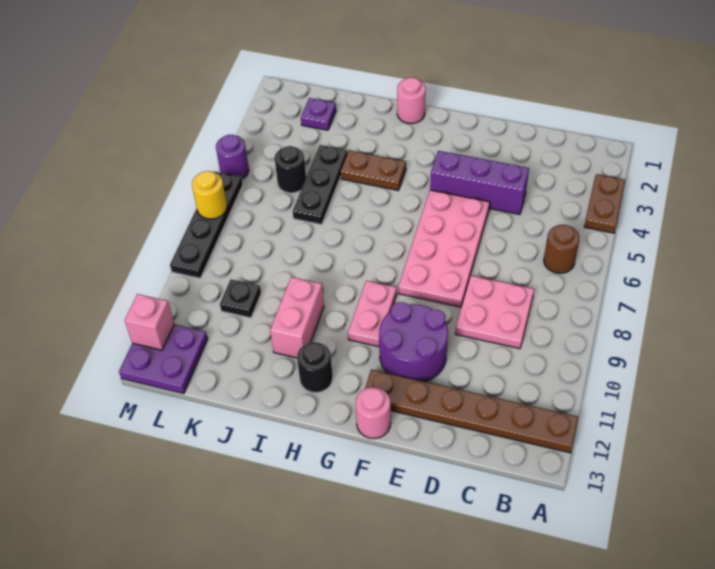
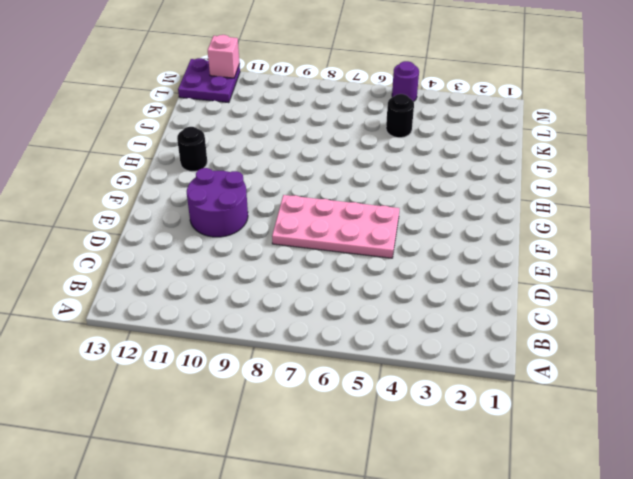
none -> brown plate A3:A4 level 1
none -> brown plate A12:F12 level 1
none -> brown round brick B6 level 1

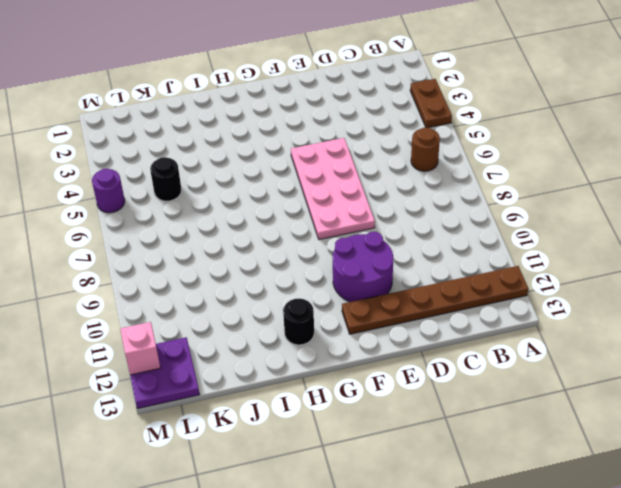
none -> pink plate C8:D9 level 1
none -> purple brick D4:F4 level 1
none -> pink round brick F13 level 1

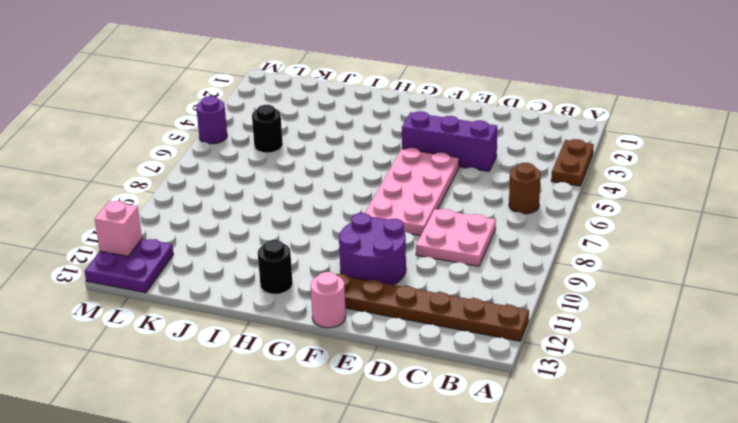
none -> pink plate G9:G10 level 1
none -> pink round brick H1 level 1
none -> brown plate H4:I4 level 1

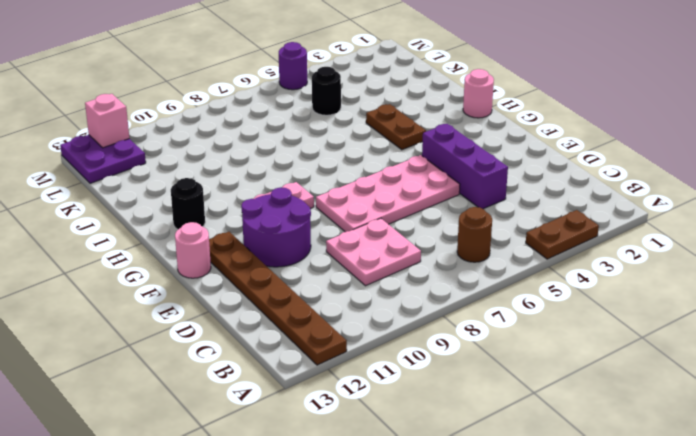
none -> pink brick I10:I11 level 1
none -> black plate J4:J6 level 1
none -> purple plate K2 level 1

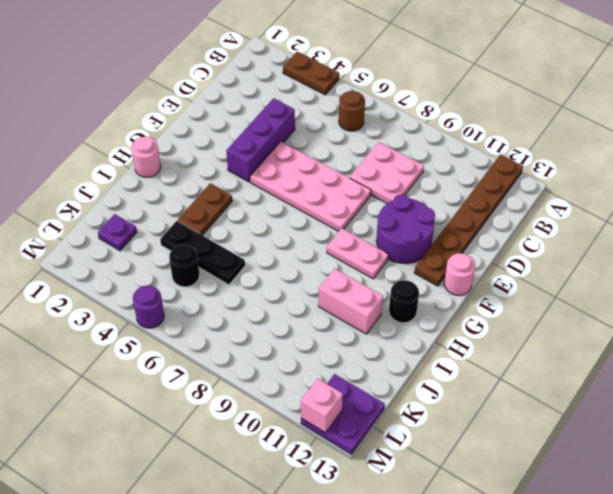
none -> black plate K10 level 1
none -> black plate M6:M9 level 1
none -> yellow round brick M7 level 2

